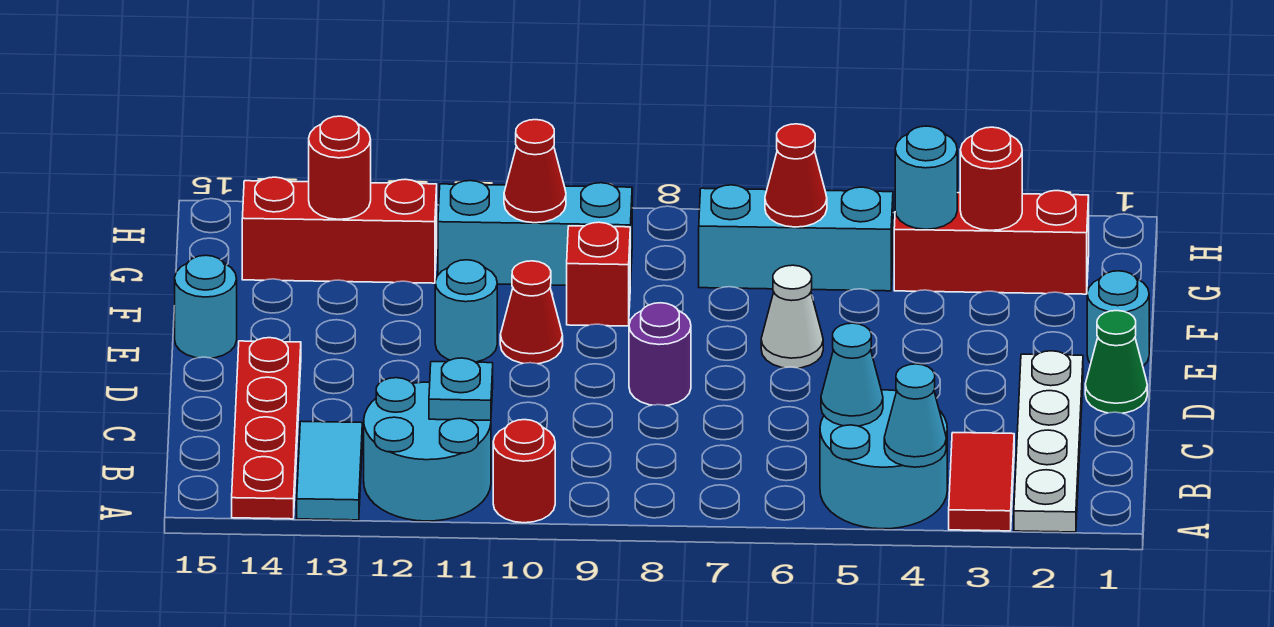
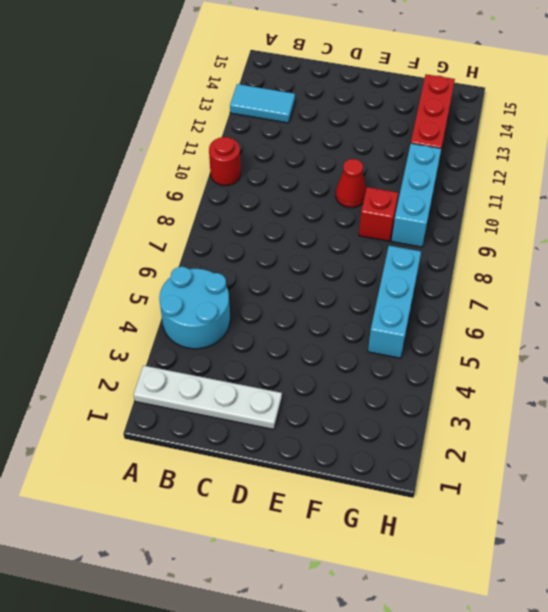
none -> red tile A3:B3 level 1
none -> cyan round brick A11:B12 level 1
none -> red plate A14:D14 level 1

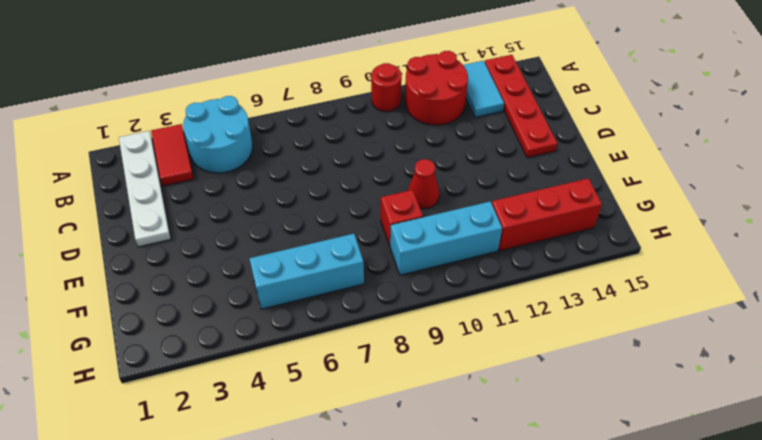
red round brick A11:B12 level 1 -> cyan round brick A11:B12 level 1
none -> green cone D1 level 1
none -> purple round brick D8 level 1
none -> cyan round brick E1 level 1

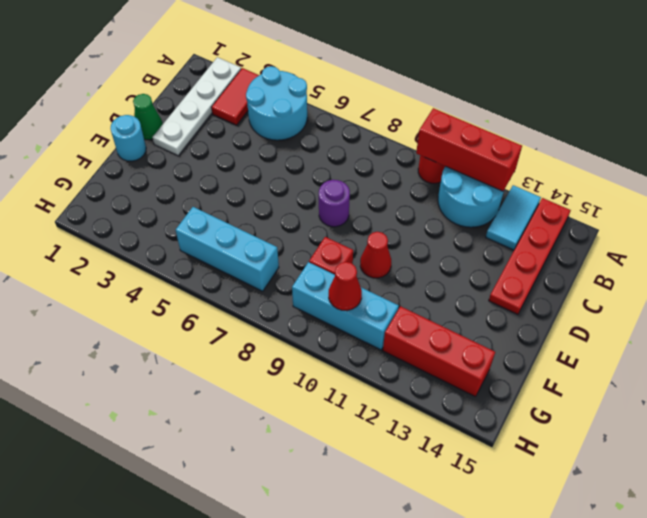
red brick A10:A12 level 2 -> red brick G2:G4 level 1
none -> white cone E6 level 1
none -> cyan round brick E11 level 1
none -> cyan round brick E15 level 1

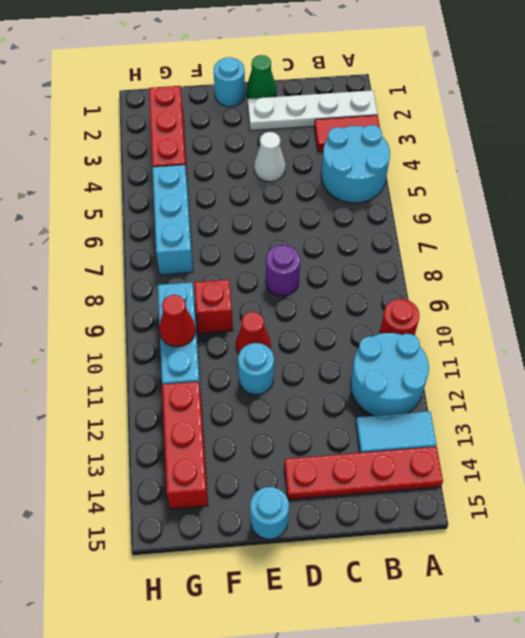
white cone D4 level 1 -> white cone E6 level 1
none -> cyan cone A4 level 2
none -> cyan cone B5 level 2
none -> cyan plate B11 level 2

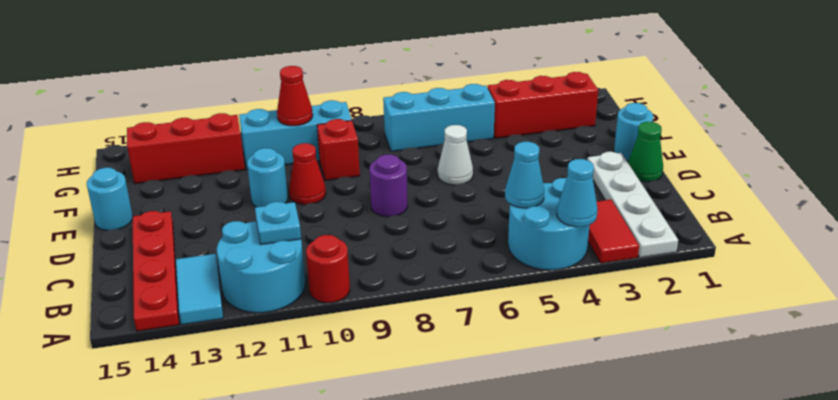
none -> red round brick G3 level 2
none -> cyan round brick G4 level 2
none -> red cone G6 level 2

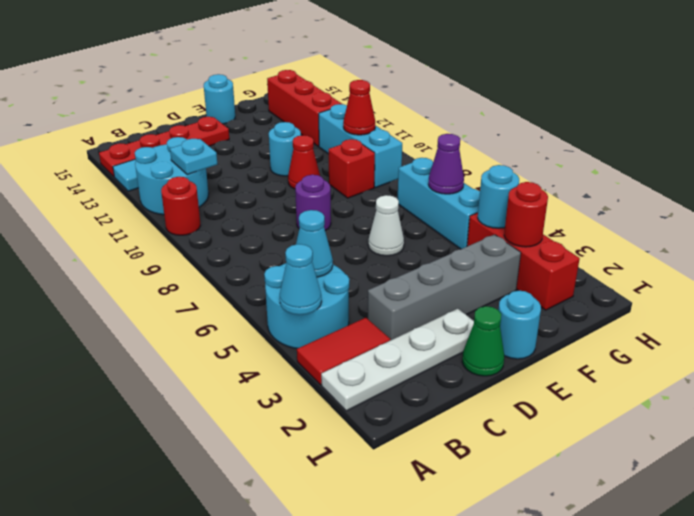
grey brick C3:F3 level 1 -> none
purple cone G6 level 2 -> red cone G6 level 2
none -> red round brick G13 level 2

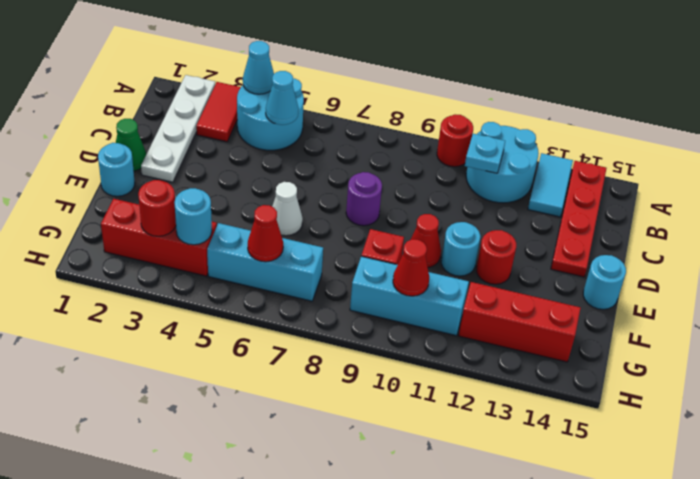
red round brick E12 level 1 -> red round brick G13 level 2

